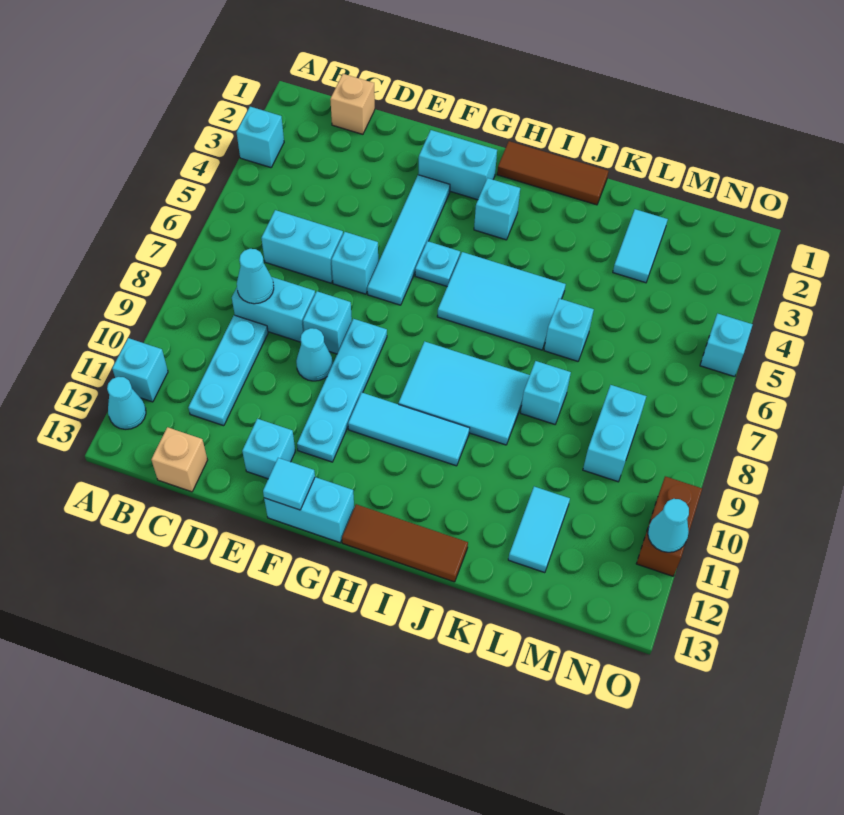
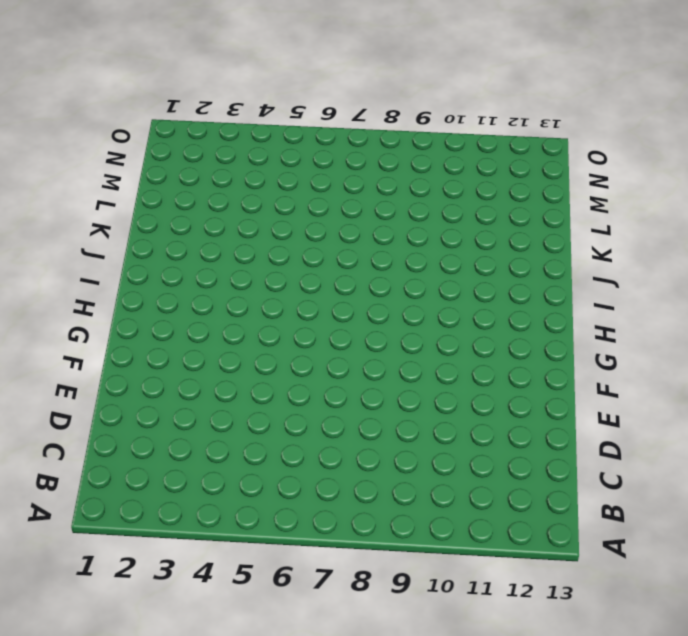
none -> cyan brick A3 level 1
none -> cyan brick A11 level 1
none -> cyan cone A12 level 1
none -> tan brick C1 level 1

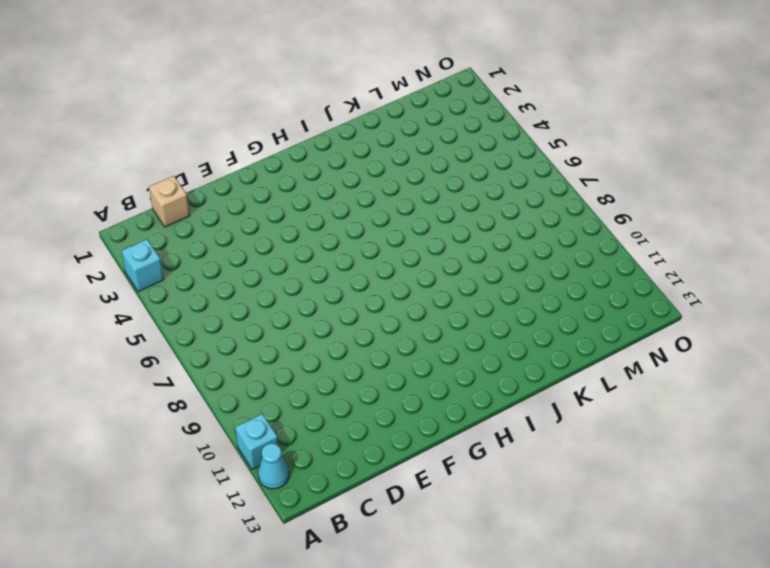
none -> cyan brick C6:D6 level 1
none -> cyan brick C8:D8 level 1
none -> cyan plate C9:C11 level 1
none -> tan brick C13 level 1

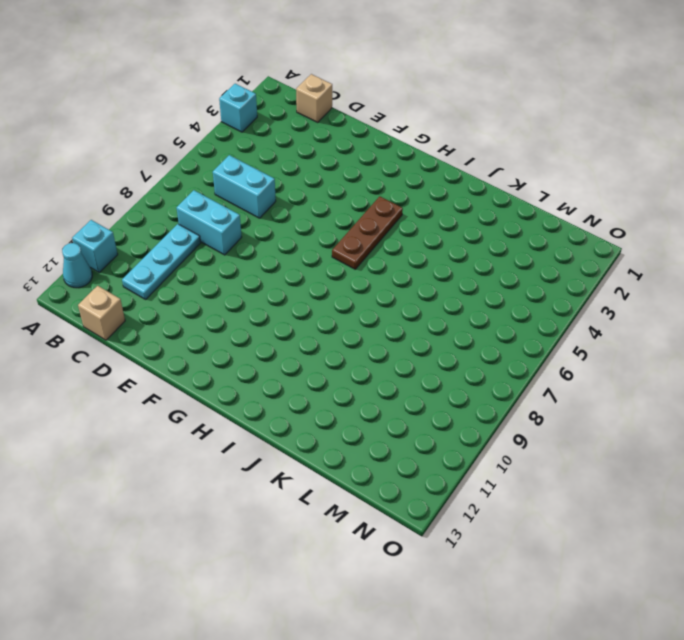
brown plate H4:H6 level 1 -> cyan tile H5:J6 level 1
none -> cyan brick E6 level 1
none -> cyan brick E8 level 1
none -> cyan cone E9 level 1
none -> cyan brick E12 level 1

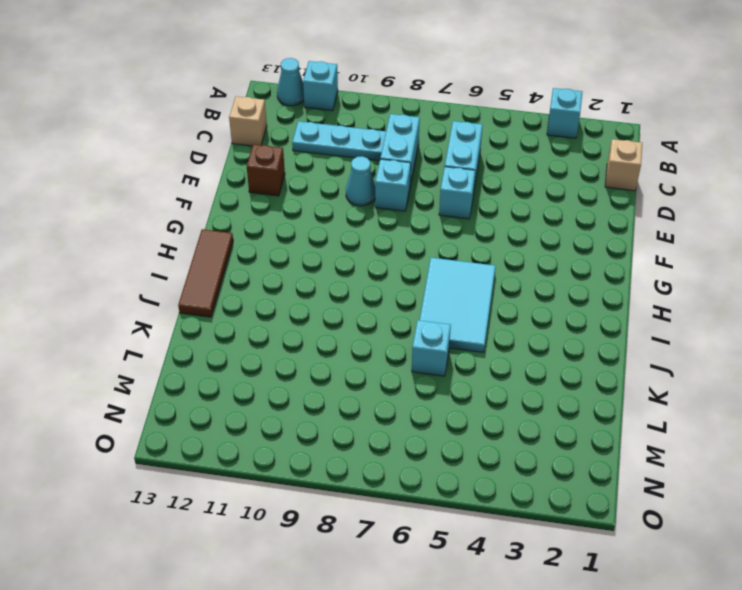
brown brick E12 level 1 -> cyan brick E12 level 1
none -> cyan brick F2:G2 level 1
none -> cyan tile F3:F6 level 1
none -> cyan plate F8:F11 level 1
none -> cyan brick F13:G13 level 1

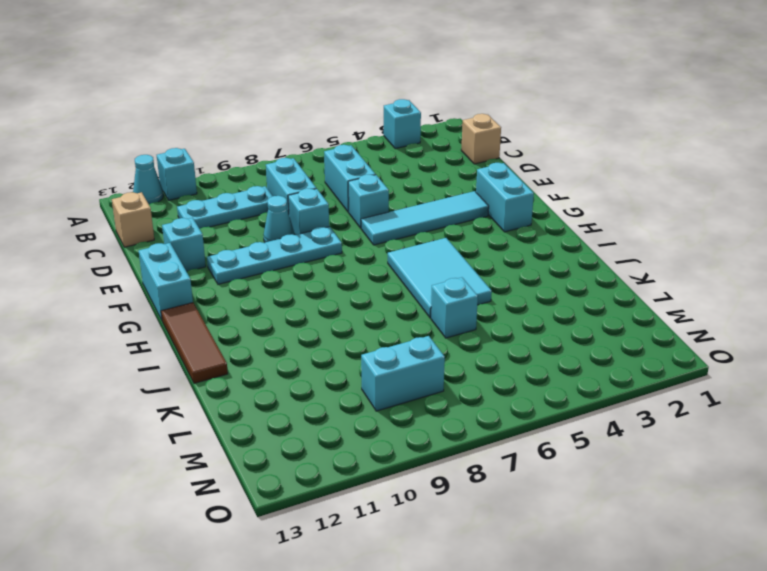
none -> cyan plate G5 level 1
none -> cyan tile G10:I10 level 1
none -> brown tile H1:J1 level 1
none -> cyan brick H3 level 1

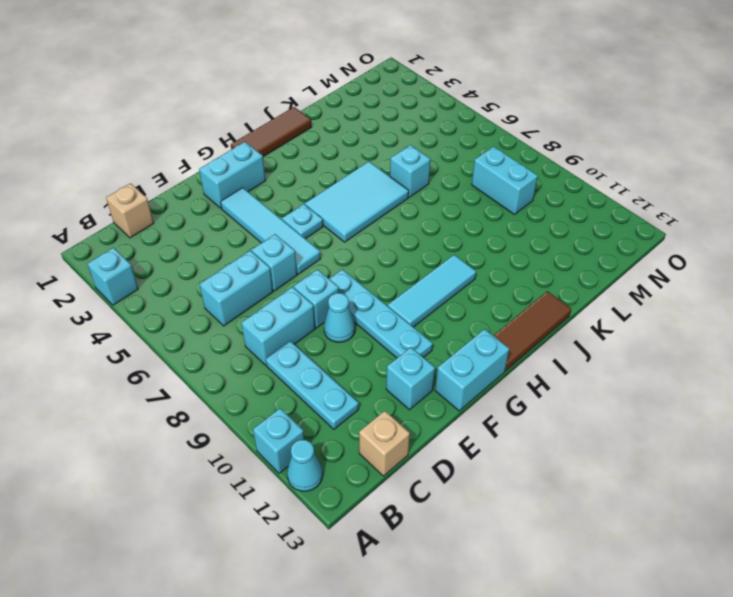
none -> cyan brick H3 level 1
none -> cyan tile H8:J9 level 1
none -> cyan brick K8 level 1
none -> cyan tile L2:L3 level 1

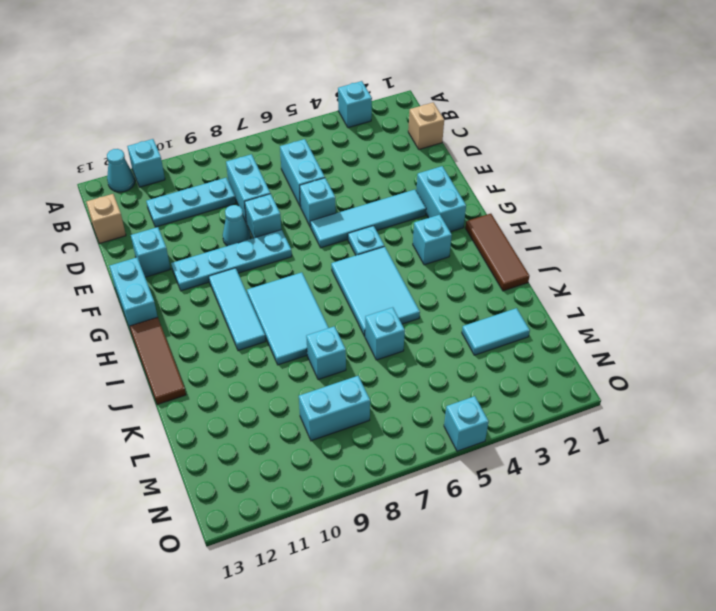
none -> cyan tile L11:L12 level 1
none -> brown brick O10:O11 level 1
none -> cyan cone C8 level 2
none -> cyan tile F13 level 2

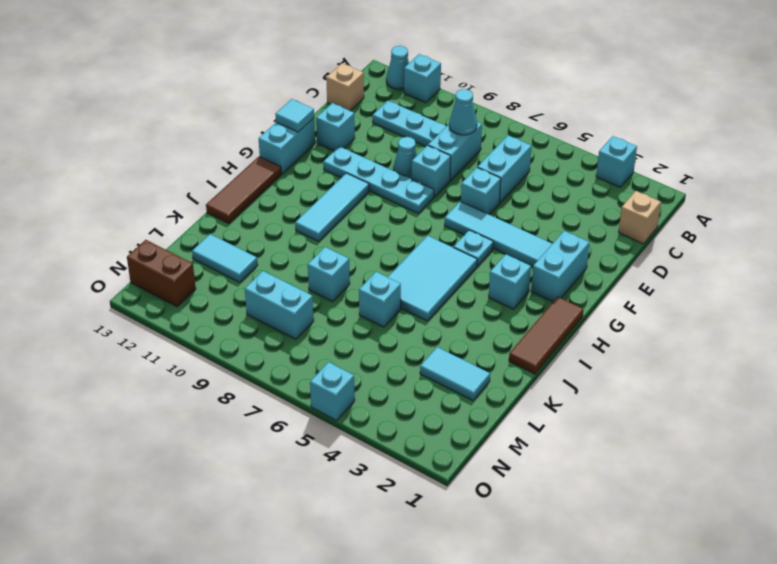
brown brick N12:N13 level 1 -> brown brick O10:O11 level 1
none -> cyan tile H8:J9 level 1
none -> cyan cone O11 level 2

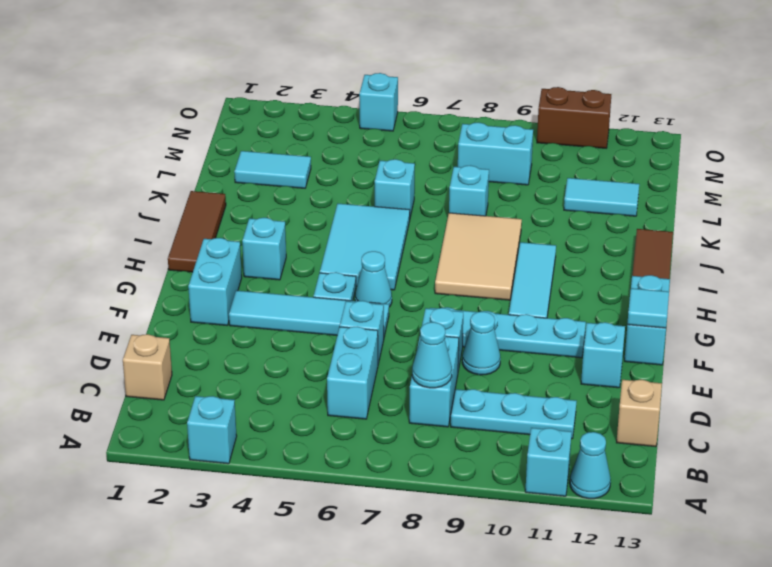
cyan cone G6 level 1 -> cyan cone O11 level 2
tan tile H8:J9 level 1 -> cyan tile H8:J9 level 1

